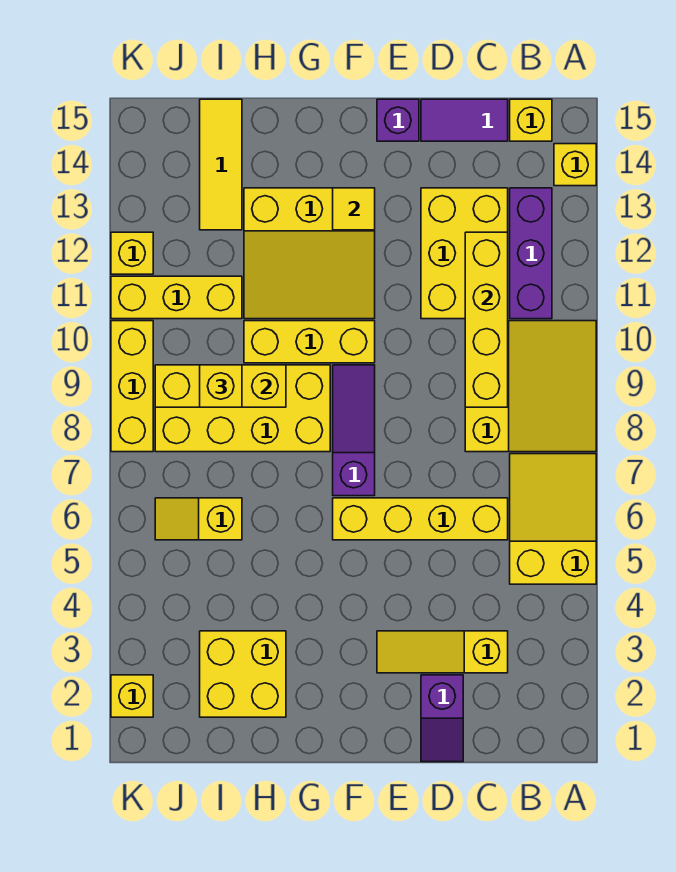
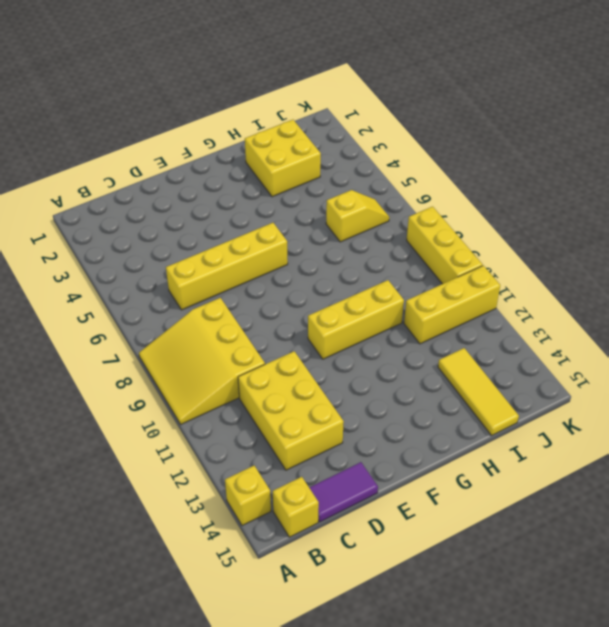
none -> yellow slope A5:B7 level 1 top 5
none -> purple brick B11:B13 level 1
none -> yellow slope C3:E3 level 1 top C

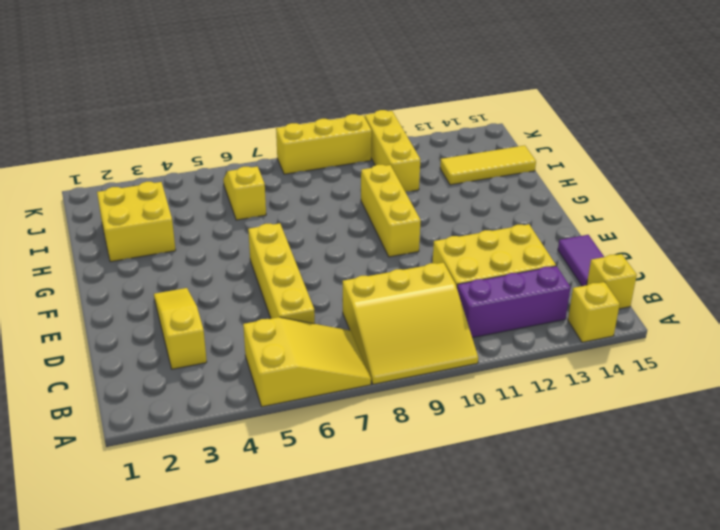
none -> purple slope D1:D2 level 1 top 2
none -> purple brick E15 level 1
none -> purple slope F7:F9 level 1 top 7

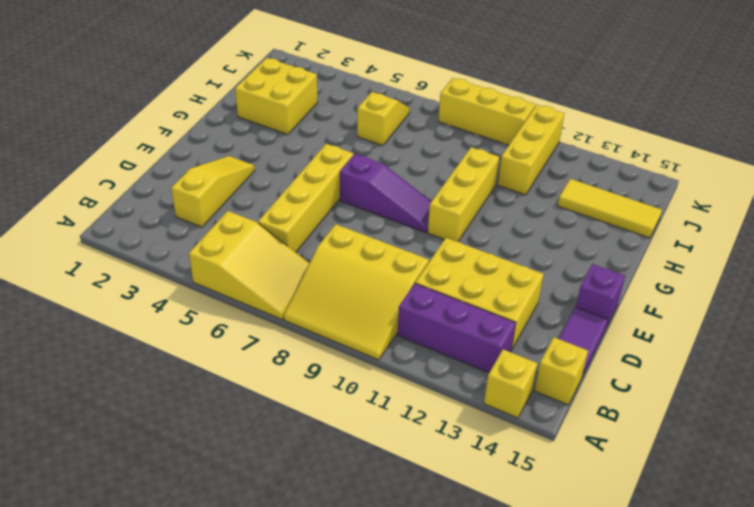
none -> purple slope D1:D2 level 1 top 2
none -> yellow slope F11:H13 level 1 top 13
none -> yellow brick G8:J9 level 1

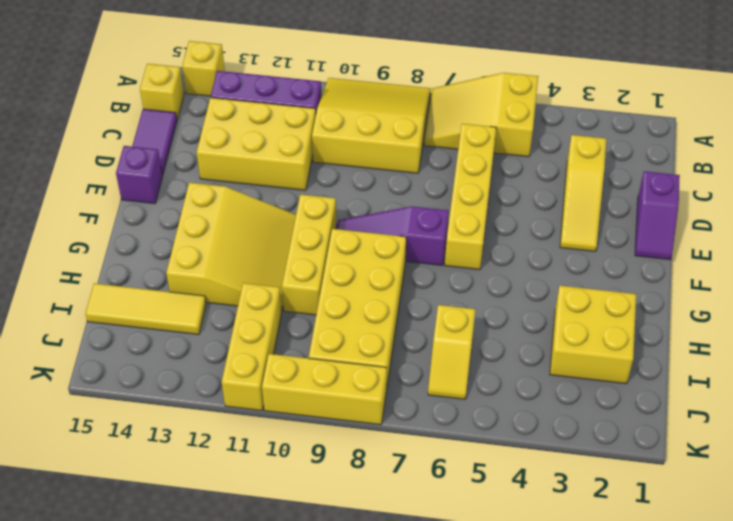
purple slope D1:E1 level 1 top D -> purple slope D1:D2 level 1 top 2
none -> yellow brick K2 level 1
none -> yellow brick K12 level 1
none -> yellow brick C9:C12 level 2

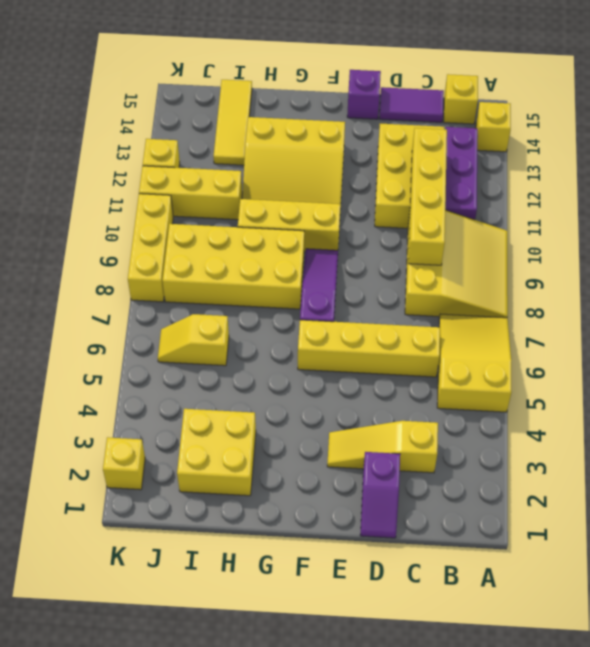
none -> yellow tile F13 level 2
none -> yellow brick H9:J9 level 2
none -> yellow brick I9 level 3

